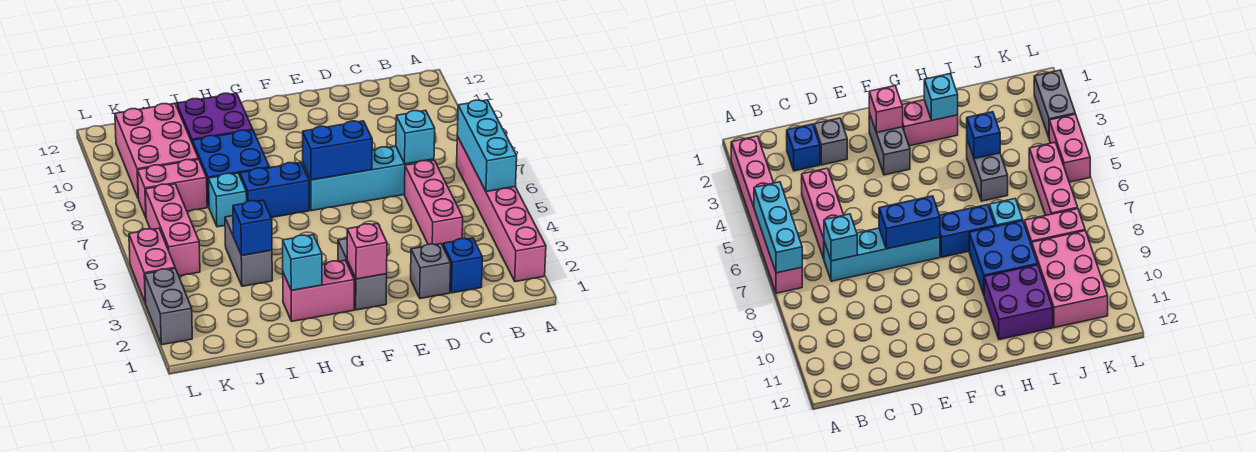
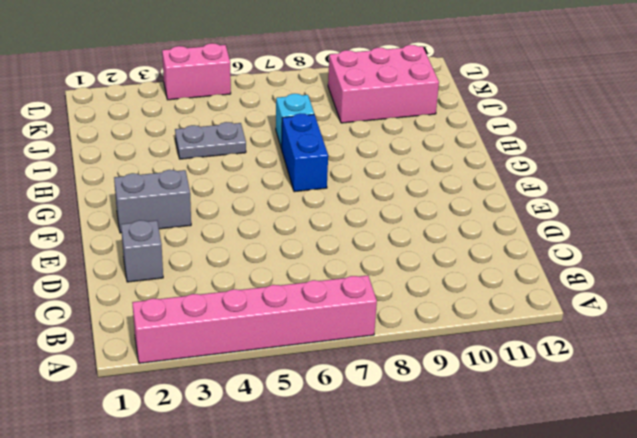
grey plate I4:I5 level 1 -> grey brick I4:I5 level 1
none -> blue brick C2 level 1
none -> pink brick C4:C6 level 1
none -> cyan brick C7:F7 level 1

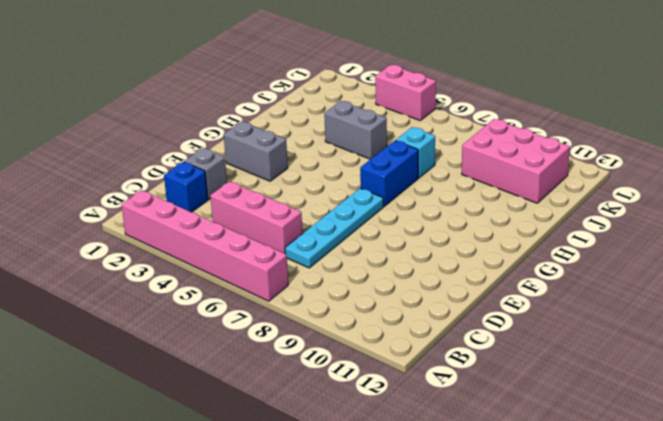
cyan plate C7:F7 level 1 -> cyan brick C7:F7 level 1
none -> pink brick G2:H2 level 1
none -> blue brick H8:I9 level 1
none -> purple brick H10:I11 level 1

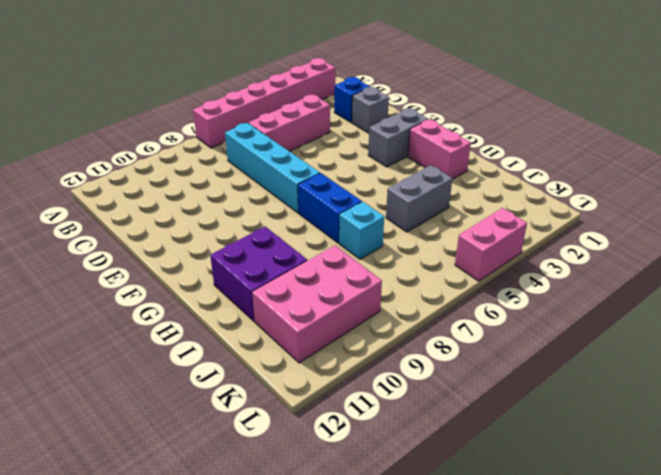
none -> blue brick H8:I9 level 1
none -> pink brick J8:K8 level 1
none -> pink brick K5:K7 level 1

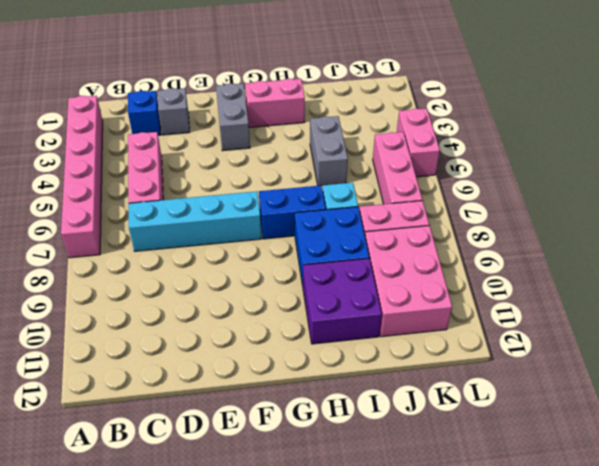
none -> grey brick L2:L3 level 1
none -> cyan brick A5:A7 level 2
none -> cyan brick C7 level 2

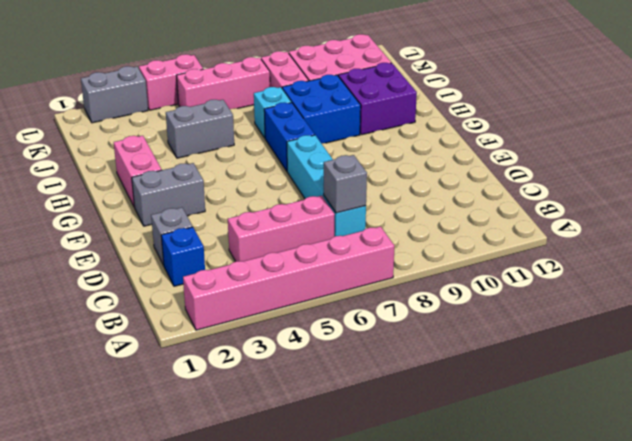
grey brick C7 level 2 -> cyan brick C7 level 2
none -> cyan brick A5:A7 level 2
none -> blue brick E7:F7 level 2
none -> pink brick F2 level 2

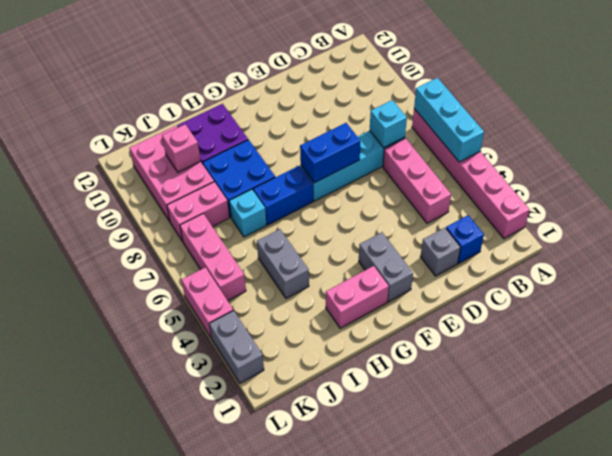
pink brick J10 level 2 -> pink brick F2 level 2
none -> cyan brick H2 level 2
none -> blue brick I4 level 2

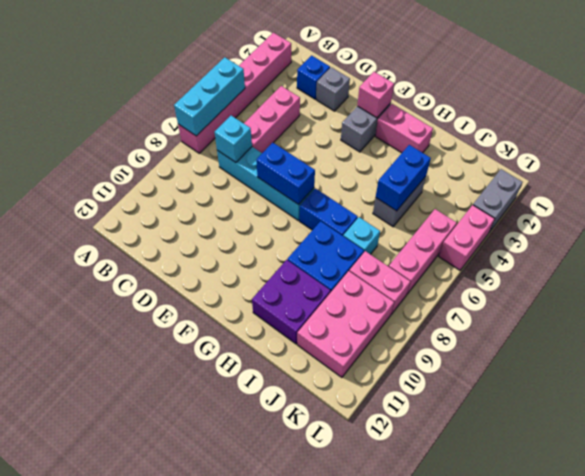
blue brick I4:I5 level 2 -> blue brick I4 level 2
none -> cyan brick H2 level 2

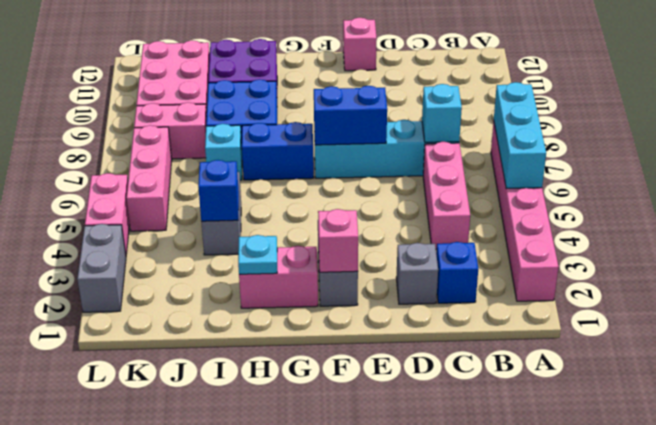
pink brick E12 level 1 -> none
cyan plate H2 level 2 -> cyan brick H2 level 2

